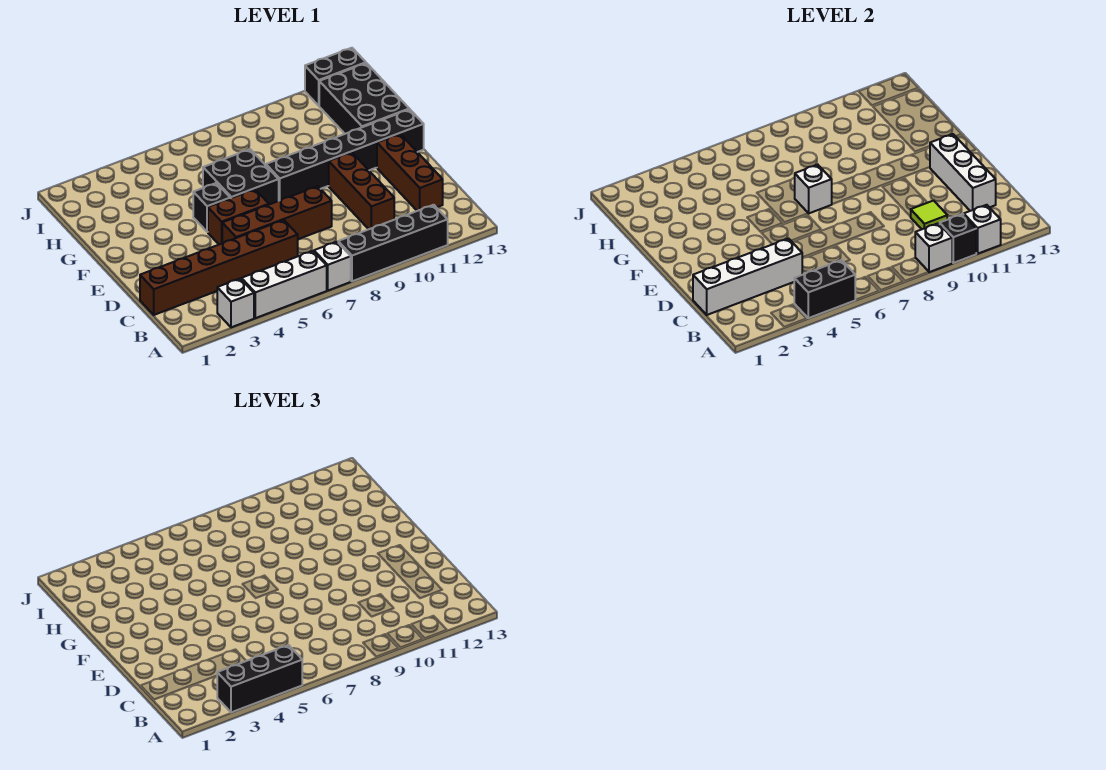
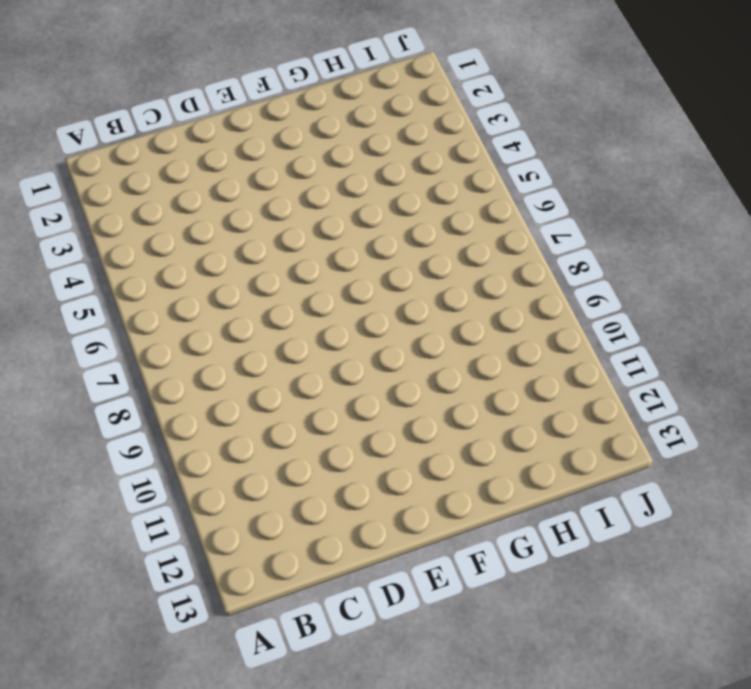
none -> white brick A3 level 1
none -> white brick A4:A6 level 1
none -> white brick A7 level 1

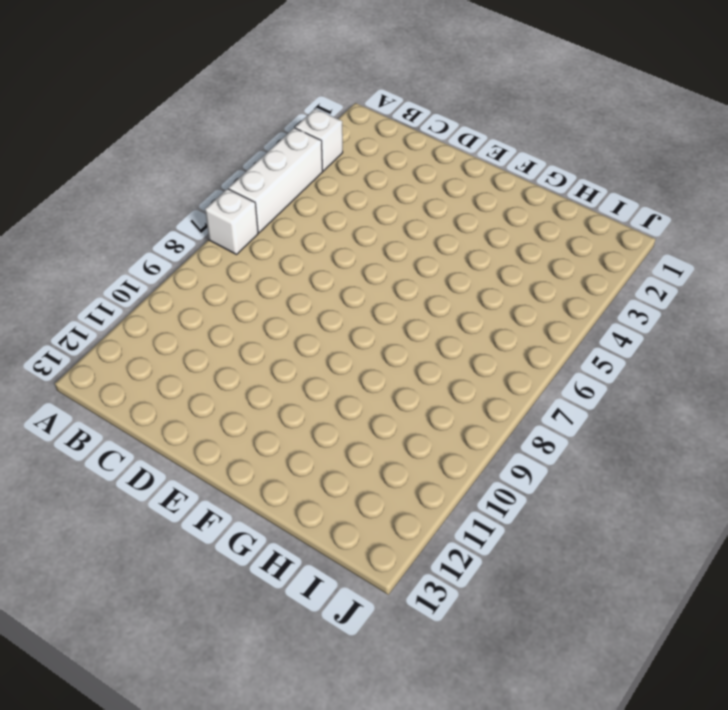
none -> black brick A8:A11 level 1
none -> brown brick C1:C6 level 1
none -> brown brick C10:E10 level 1

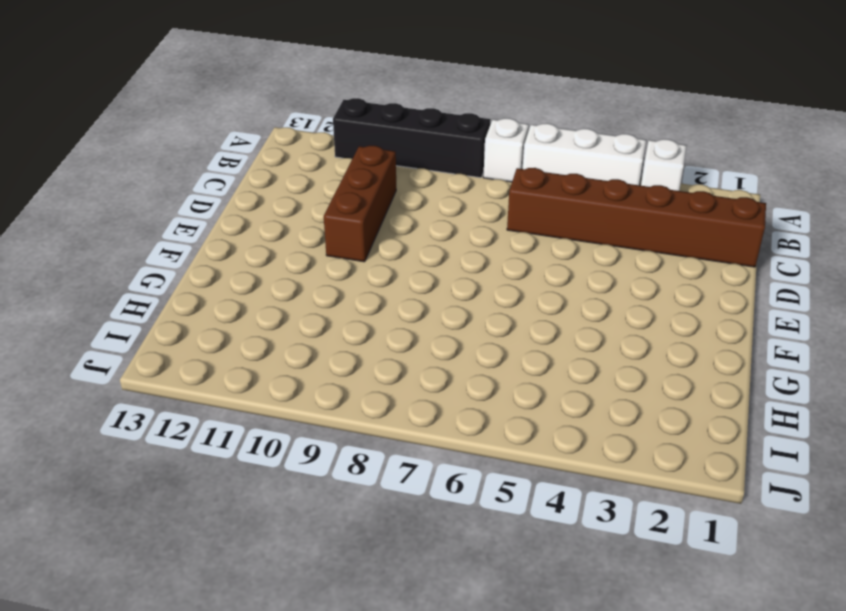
none -> brown brick C12:E12 level 1
none -> brown brick D5:D8 level 1
none -> brown brick E5:E6 level 1

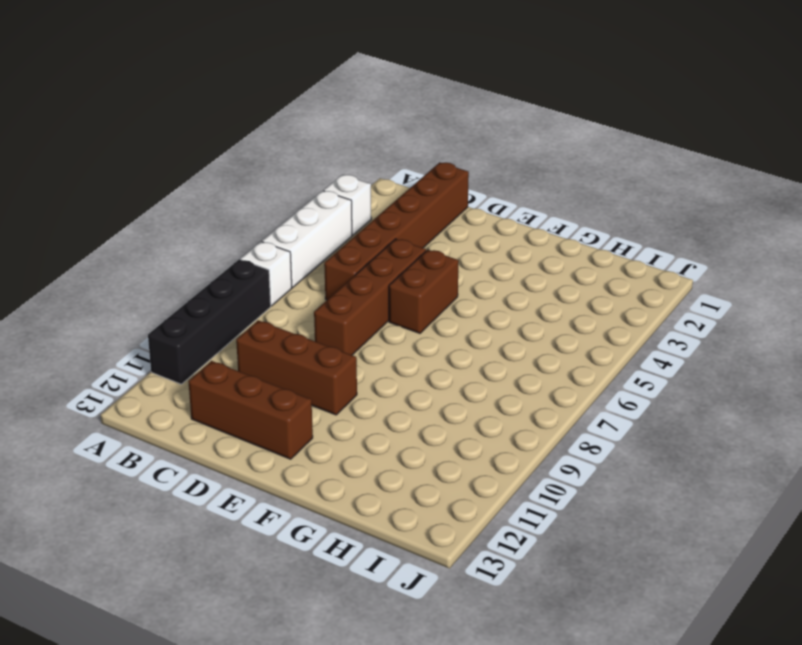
none -> black brick F5 level 1
none -> black brick F6:G7 level 1
none -> black brick F8:F13 level 1

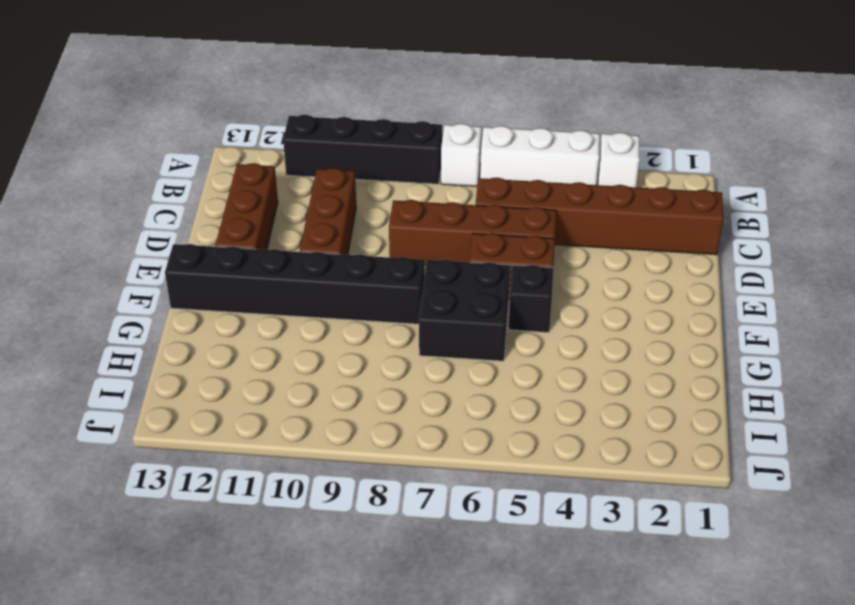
none -> black brick G12:I13 level 1
none -> black brick J12:J13 level 1
none -> black brick A4:A5 level 2

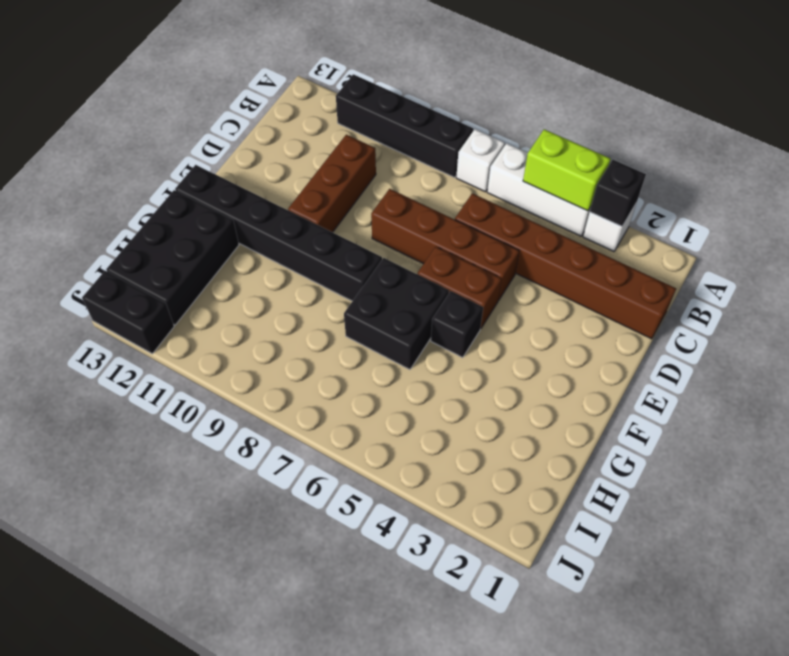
black brick A3 level 2 -> black brick A10 level 2
lime brick A4:A5 level 2 -> black brick A4:A5 level 2
none -> brown brick C12:E12 level 1
none -> white brick A9 level 2
none -> white brick A11 level 2

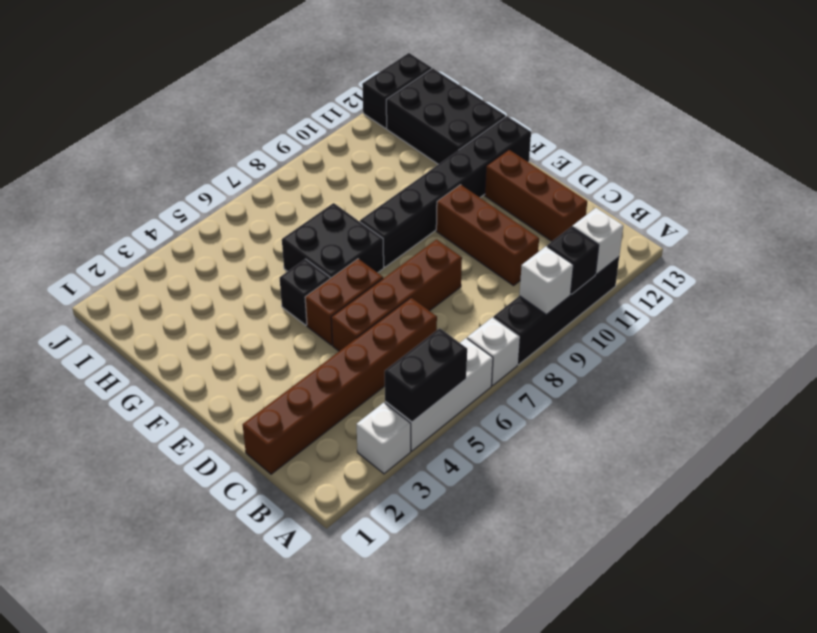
none -> white brick C1:C4 level 2
none -> lime tile C10 level 2
none -> white brick C12:E12 level 2

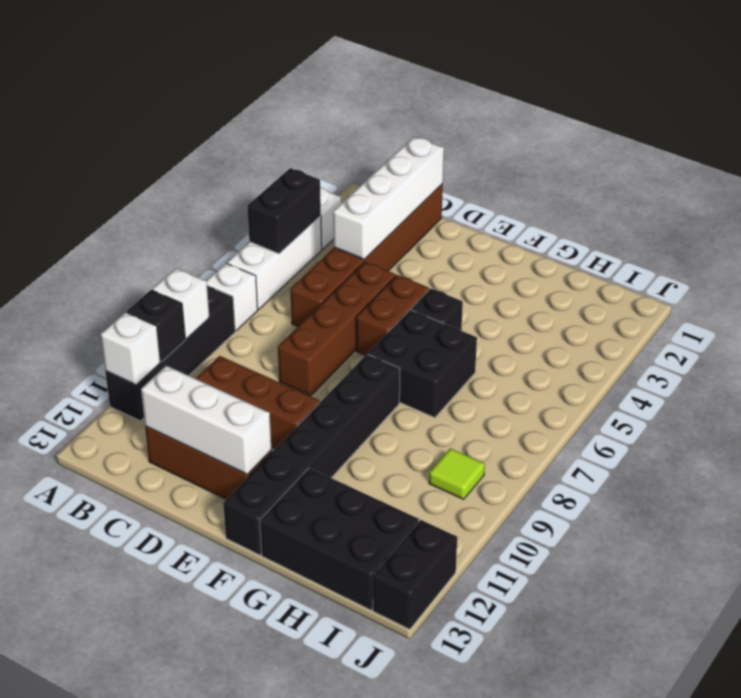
lime tile I9 level 1 -> lime tile C10 level 2
none -> white brick F7 level 2
none -> black brick A3:A5 level 3

